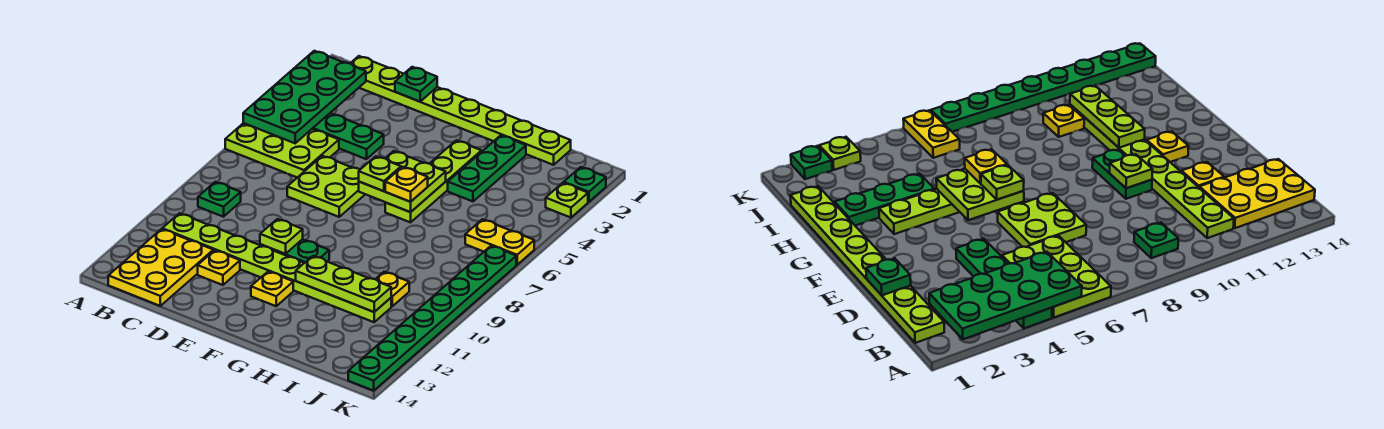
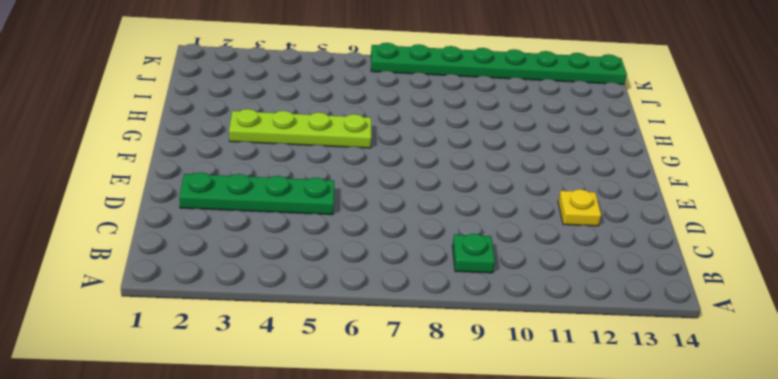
green plate D2:D5 level 1 -> green plate A4:D4 level 1
none -> lime plate A5:C6 level 1
none -> lime plate B1:I1 level 1
none -> lime plate B11:I11 level 1

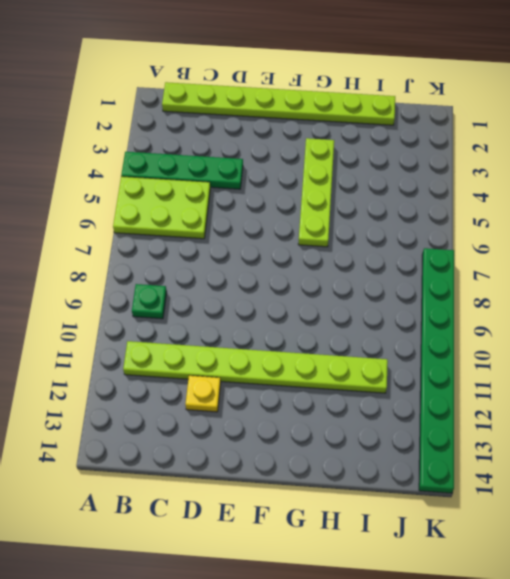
none -> yellow plate B12:C14 level 1
none -> lime plate D6:E7 level 1
none -> green plate E10:F10 level 1

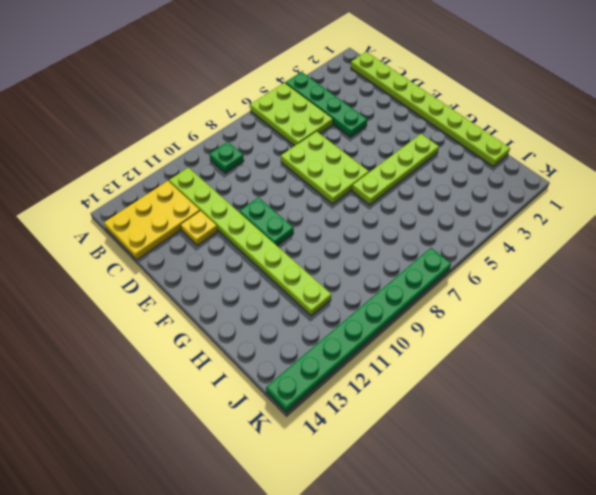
lime plate D6:F7 level 1 -> lime plate D6:E7 level 1
none -> yellow plate F12 level 1
none -> green plate H2:H4 level 1
none -> yellow plate I10 level 1

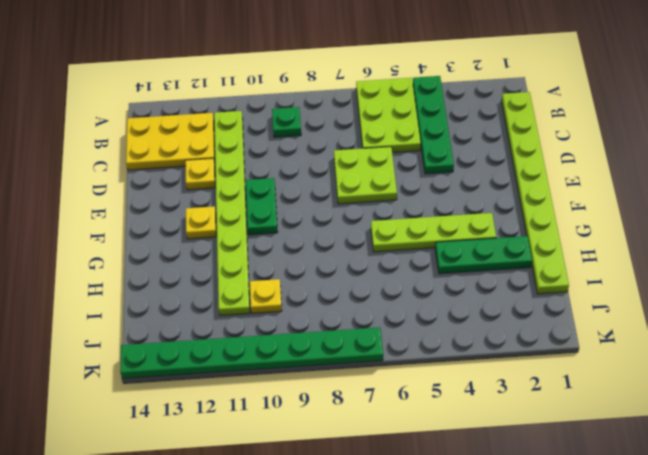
none -> yellow plate J6:K6 level 1
none -> green plate K2 level 1
none -> lime plate K3 level 1

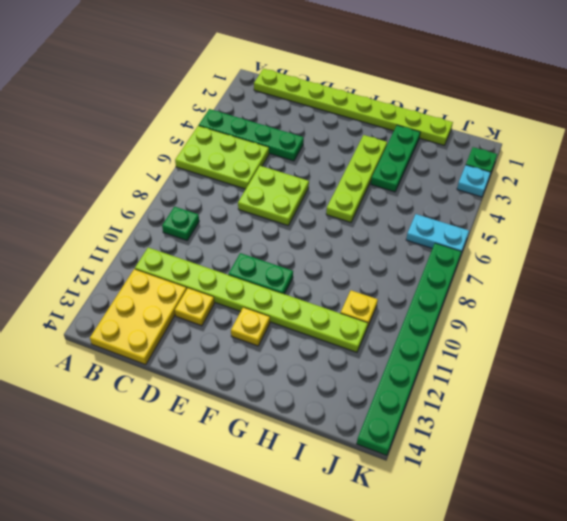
cyan plate J6:K6 level 1 -> yellow plate J6:K6 level 1
cyan plate K3 level 1 -> lime plate K3 level 1
none -> green plate A2:B5 level 2
none -> green plate D1 level 2
none -> lime plate E10 level 2

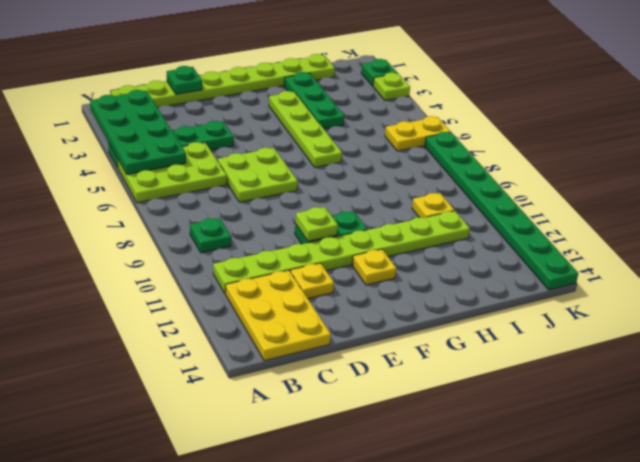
none -> lime plate F5:G6 level 2
none -> lime plate G11:I11 level 2
none -> lime plate F6 level 3

